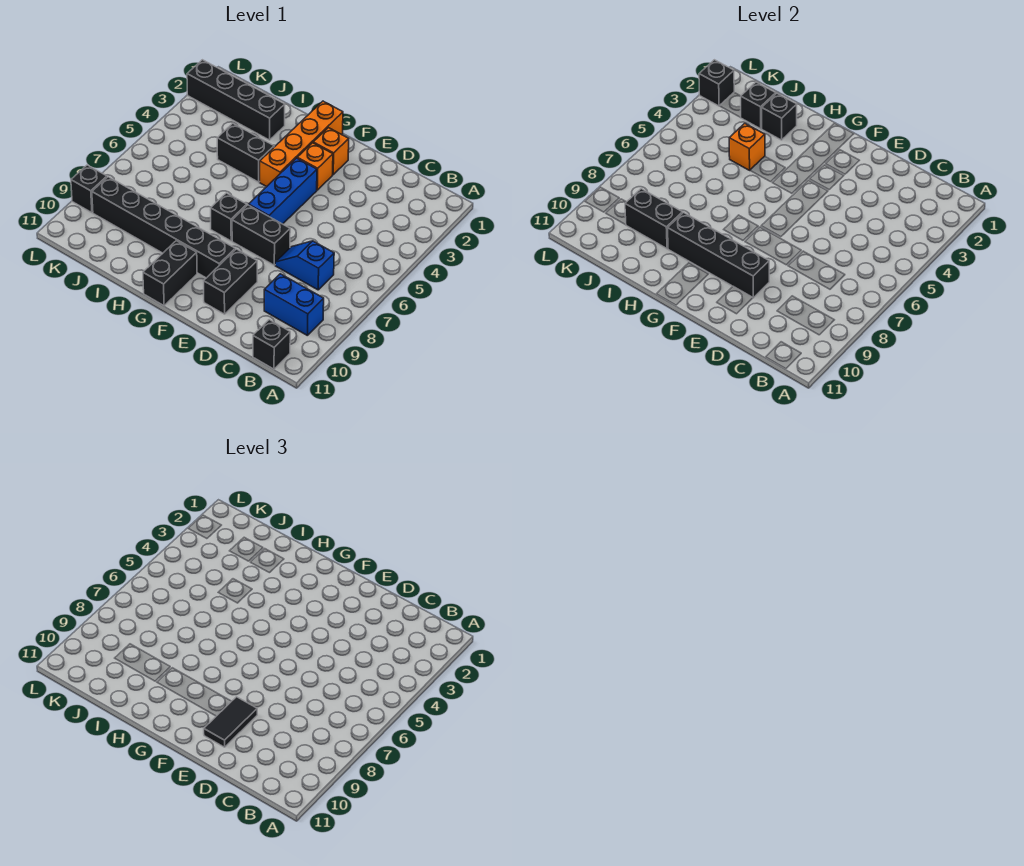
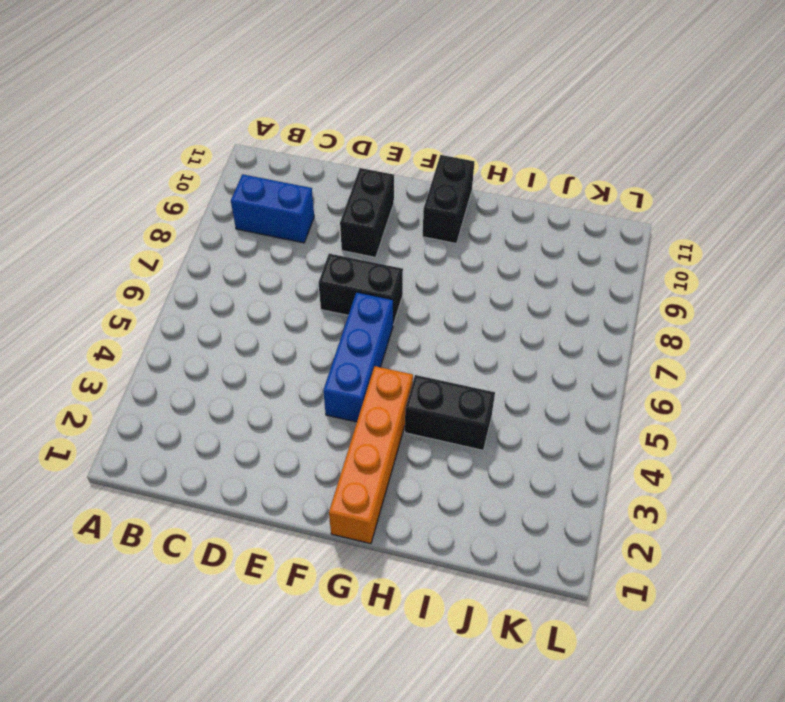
none -> black brick B11 level 1
none -> blue slope C7:D7 level 1 top C
none -> orange brick F2 level 1

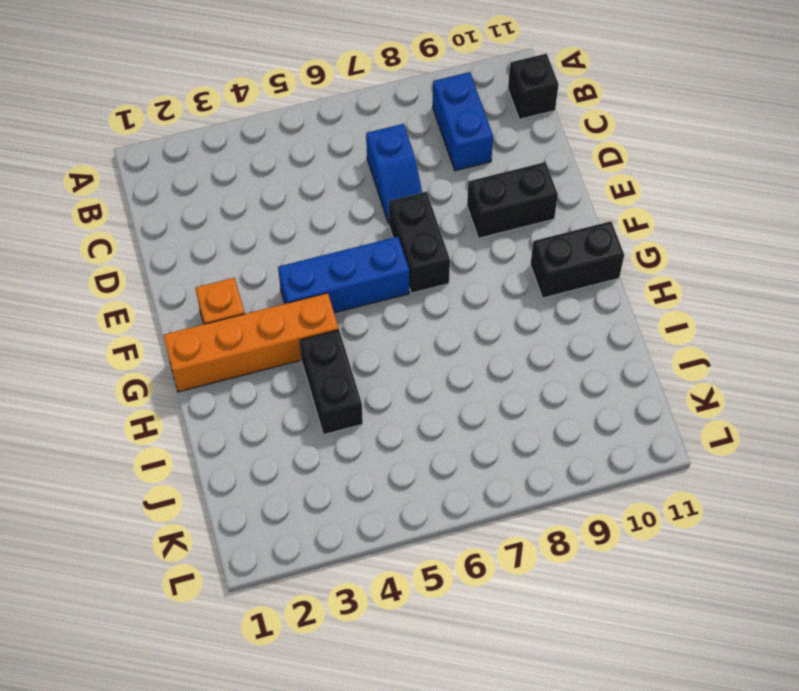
none -> orange brick F3 level 1
none -> black brick F9:K9 level 1
none -> black brick G7 level 1

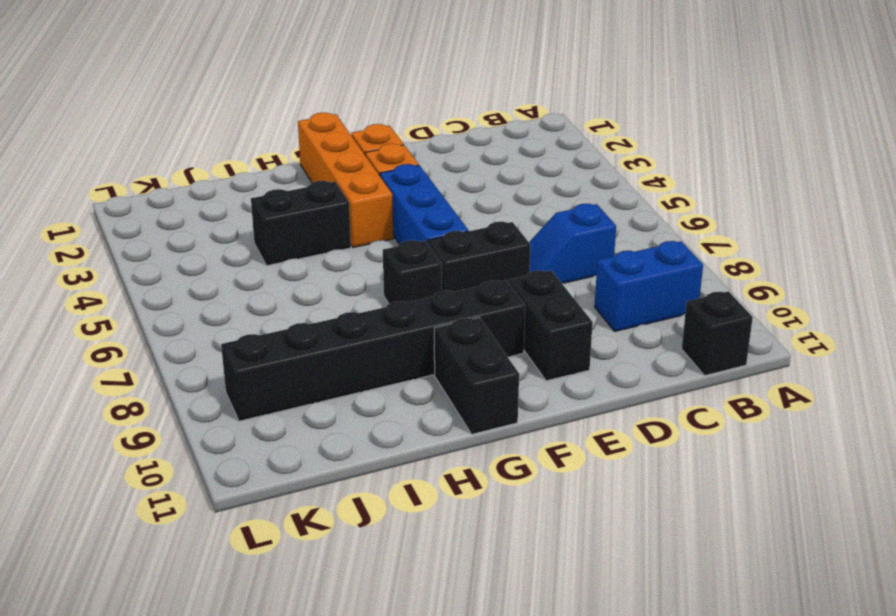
none -> black brick I2:L2 level 1
none -> black brick L9 level 1
none -> black brick E9:H9 level 2

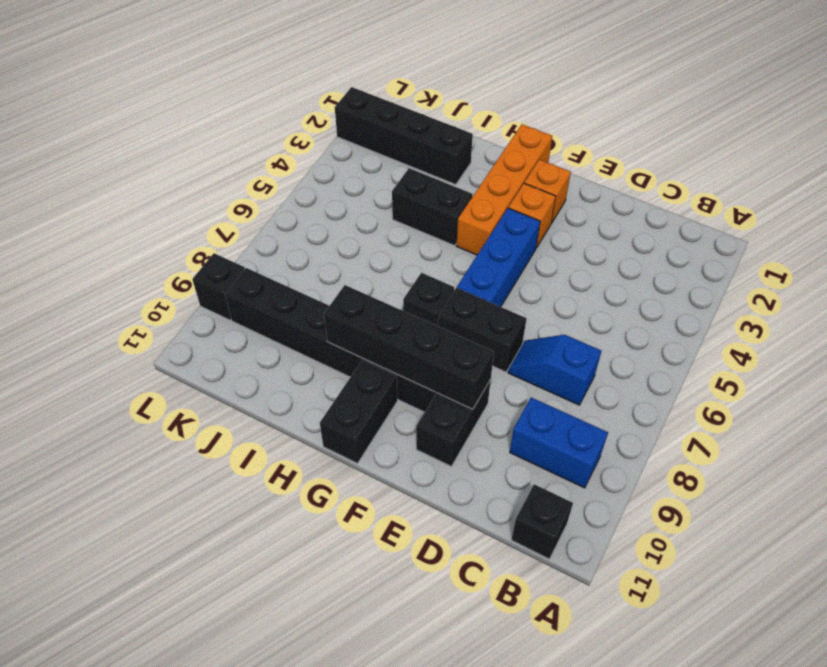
none -> black brick I2 level 2
none -> orange brick I4 level 2
none -> black brick I9:J9 level 2

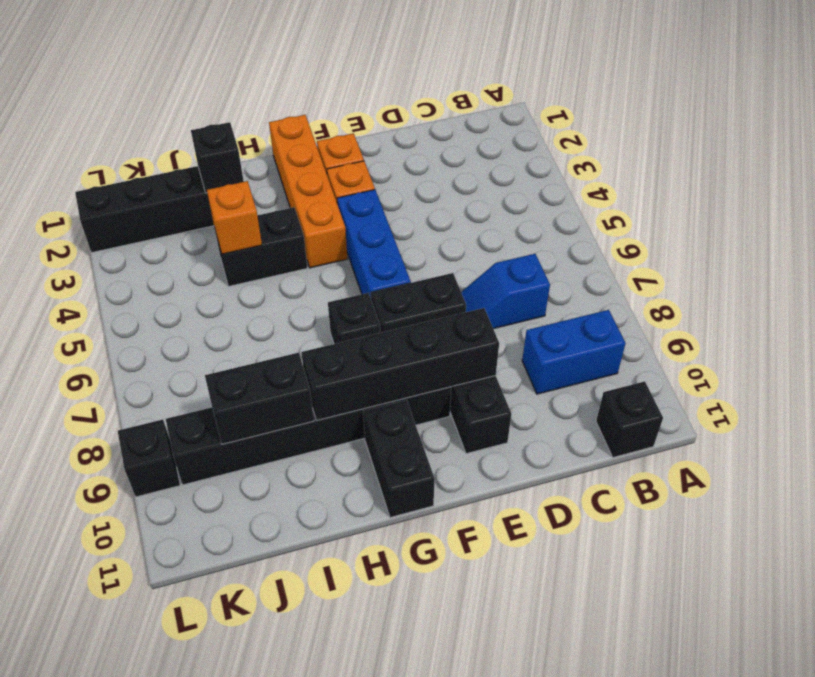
none -> black brick J2 level 2
none -> black brick L2 level 2
none -> black tile E9:E10 level 3

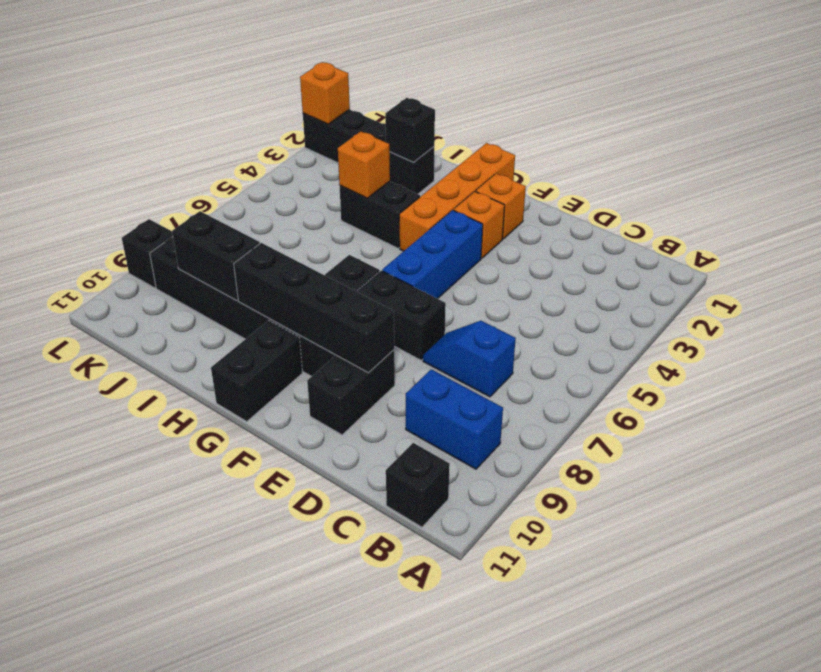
orange brick L2 level 2 -> black brick L2 level 2
none -> black brick J2 level 2
none -> black tile E9:E10 level 3

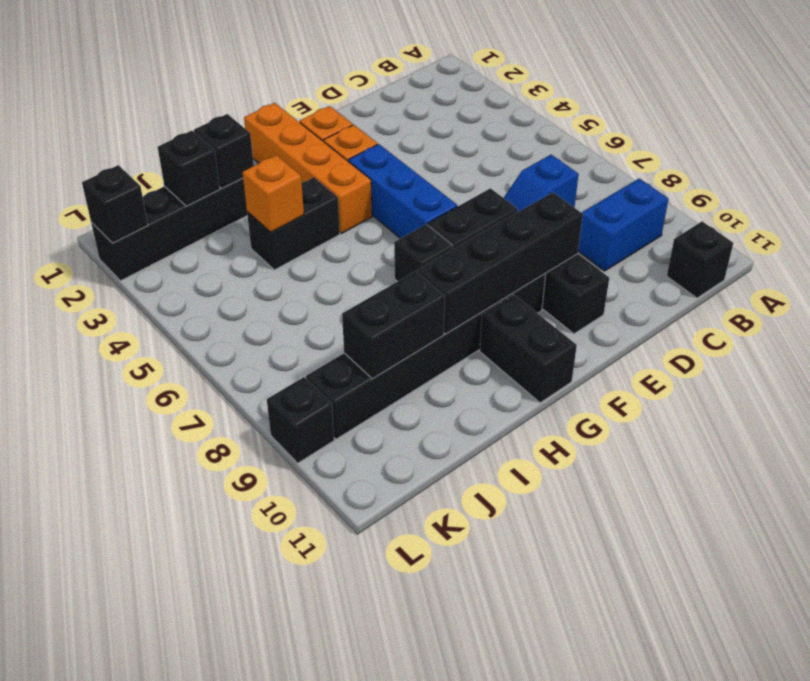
none -> black tile E9:E10 level 3

